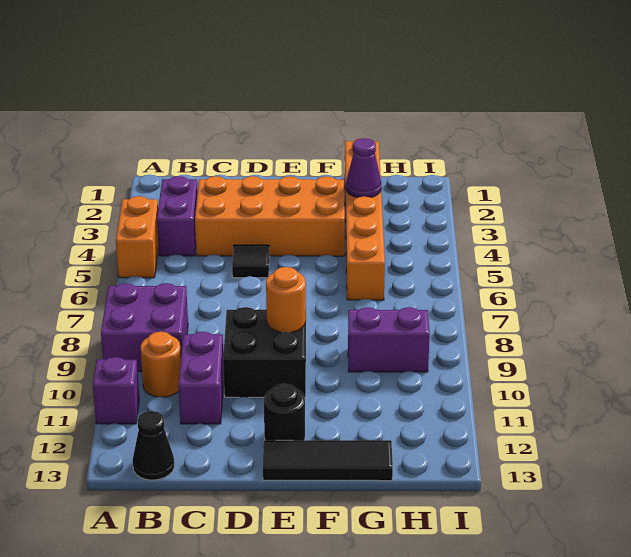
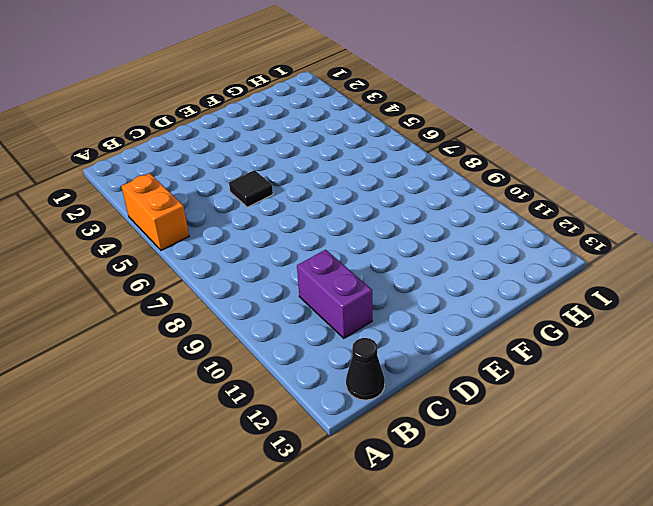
none -> purple brick A8:B9 level 1
none -> purple brick A11 level 1
none -> purple brick B3:B4 level 1

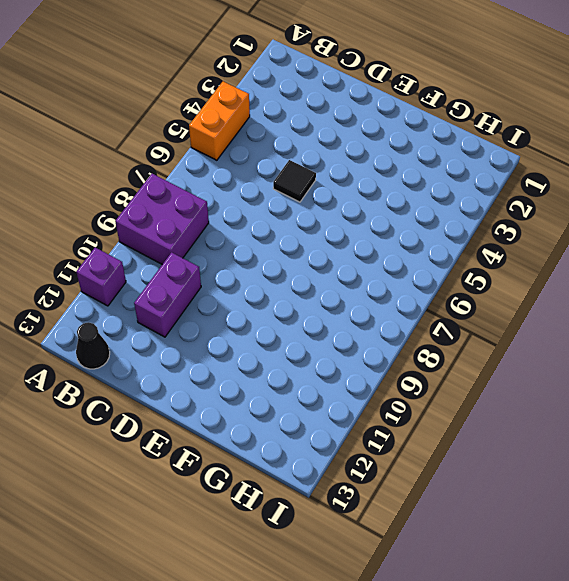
none -> purple brick B3:B4 level 1
none -> orange round brick B10 level 1
none -> orange brick C3:F4 level 1

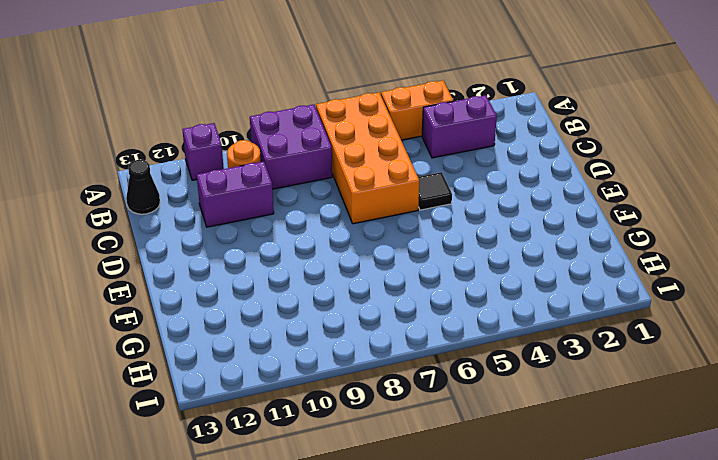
orange brick A6:D7 level 1 -> orange brick C3:F4 level 1
none -> black brick D9:E10 level 1
none -> black round brick E12 level 1
none -> black tile E13:G13 level 1

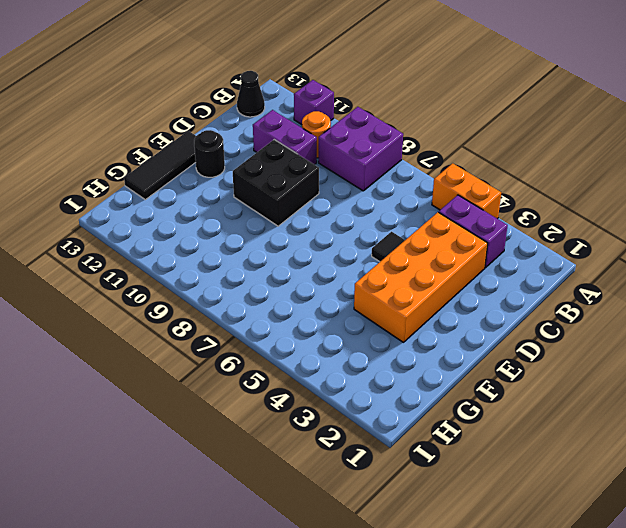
none -> orange brick G1:G6 level 1
none -> purple brick G9:H9 level 1
none -> orange round brick E9 level 2

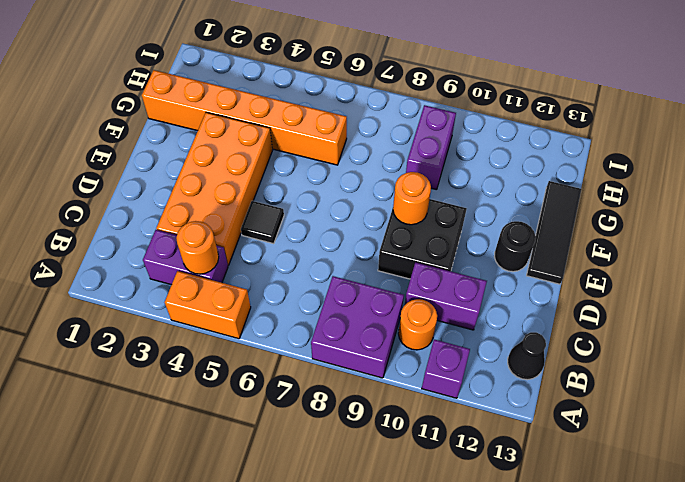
orange round brick B4 level 2 -> none
none -> purple cone G3 level 2

